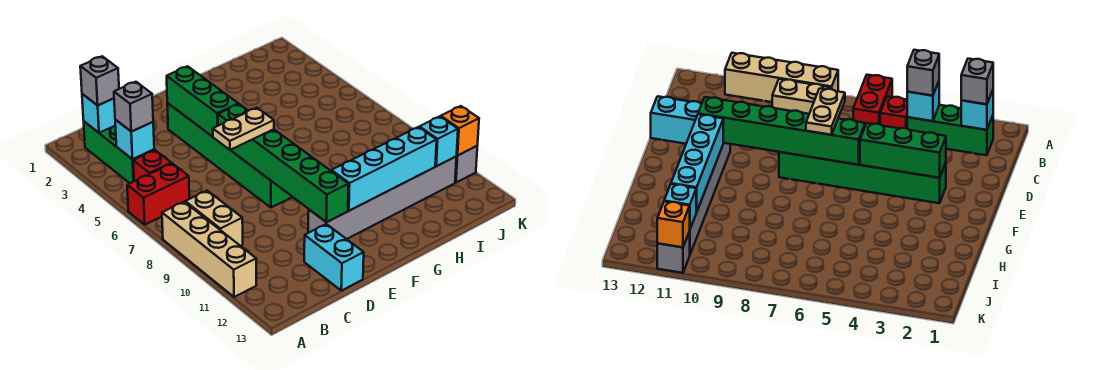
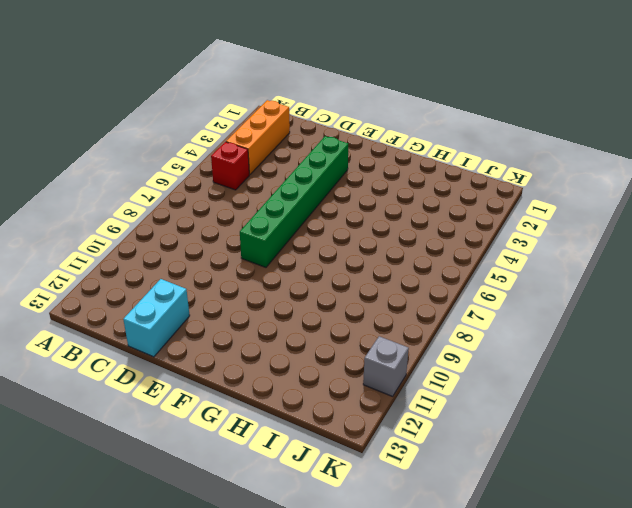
orange brick B2:B4 level 1 -> green brick B2:B4 level 1
none -> red brick A6:B6 level 1
none -> tan brick A8:A11 level 1
none -> tan brick B8:B9 level 1

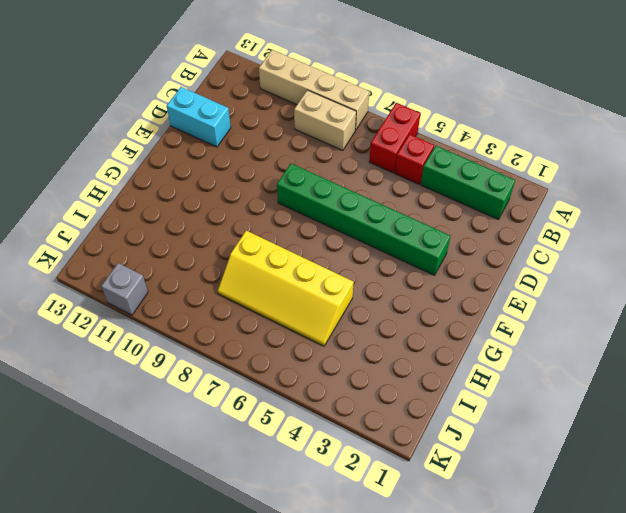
yellow slope H5:I8 level 1 top H -> none
none -> grey brick E11:J11 level 1
none -> cyan brick B2 level 2
none -> cyan brick B4 level 2

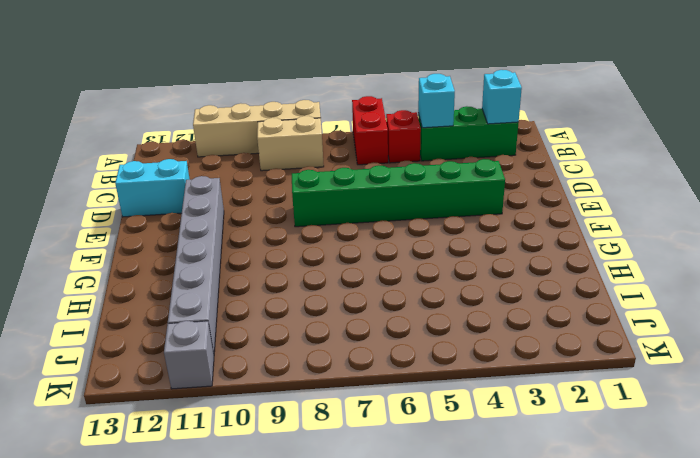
none -> green brick E3:E5 level 2
none -> green brick E6:E11 level 2
none -> cyan brick F11:I11 level 2

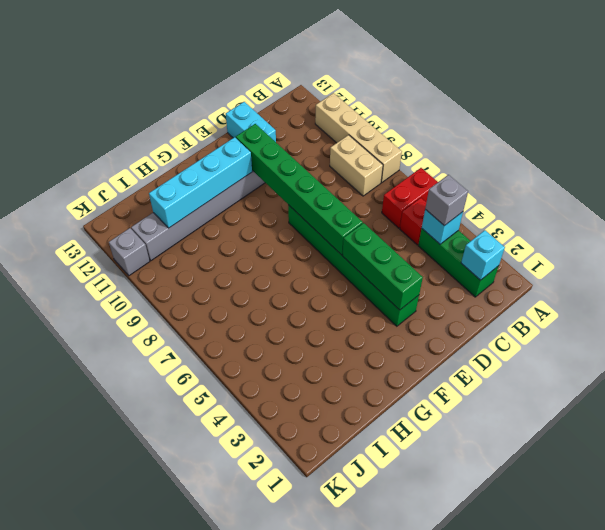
none -> cyan brick J11 level 2
none -> orange brick K11 level 2
none -> grey brick B2 level 3

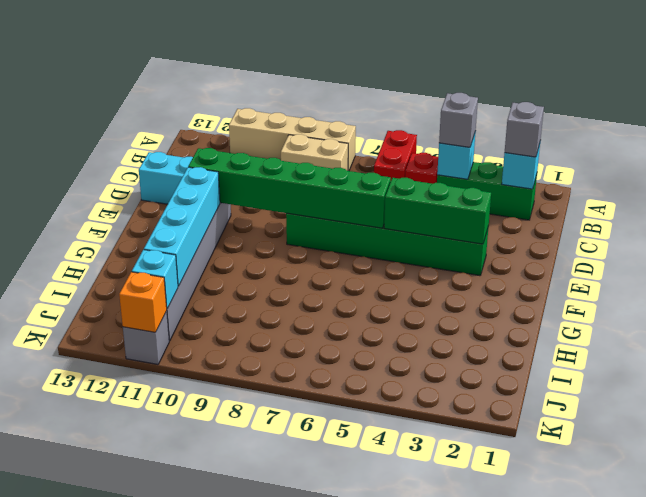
none -> tan plate D7:E7 level 3

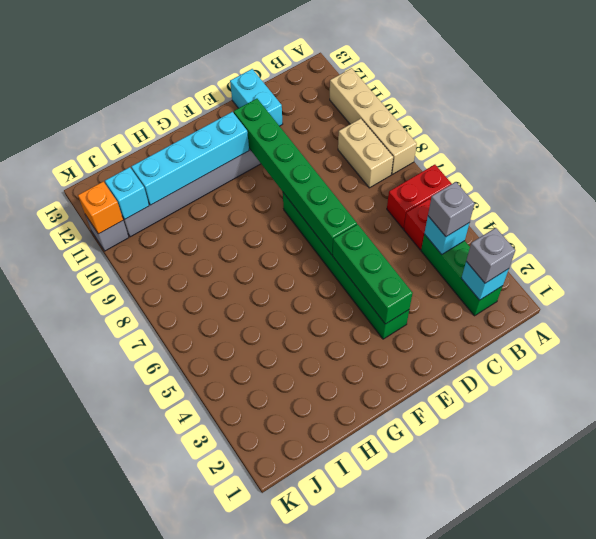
none -> tan plate D7:E7 level 3

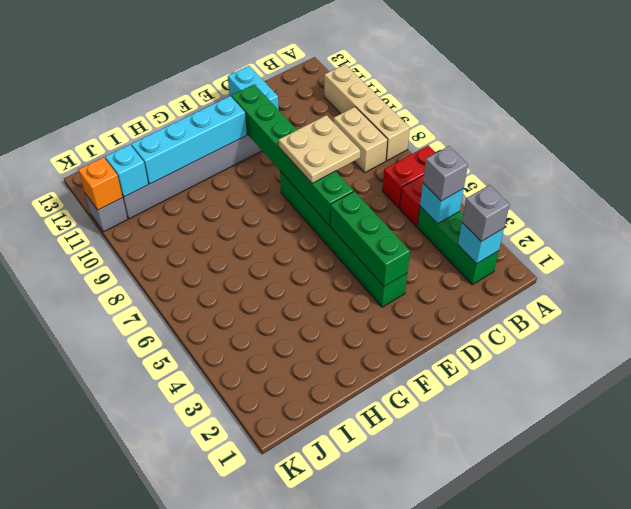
tan plate D7:E8 level 3 -> tan plate D7:E7 level 3

